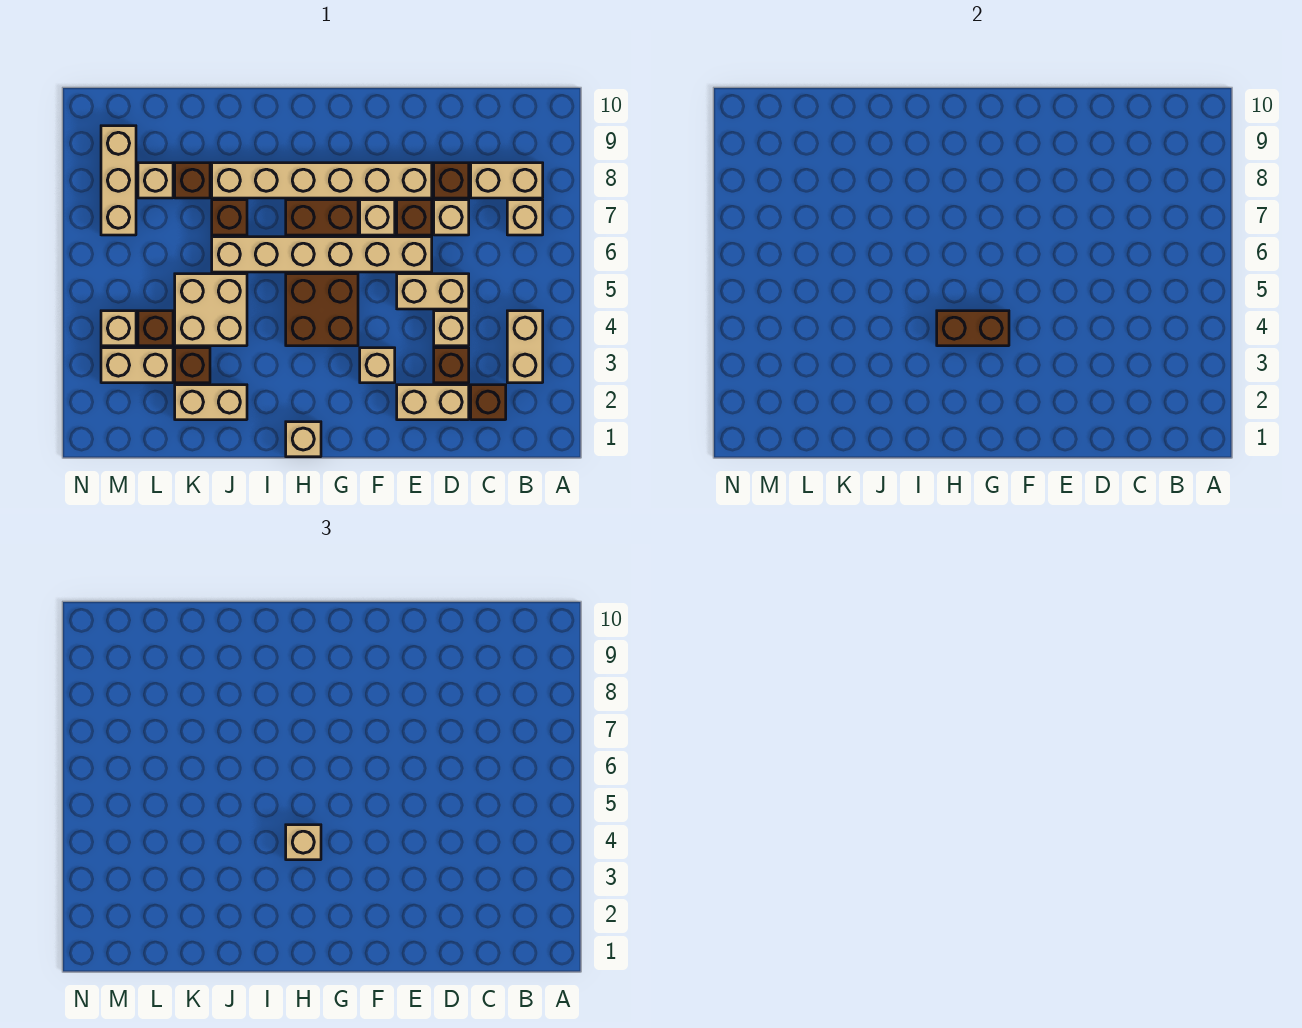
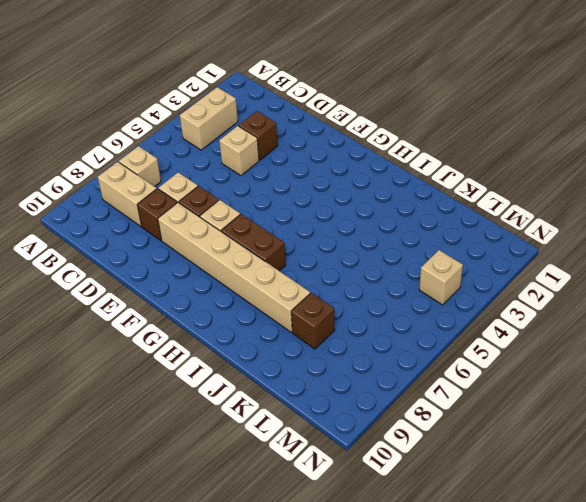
none -> brown brick C2 level 1
none -> tan brick D2:E2 level 1
none -> tan brick D5:E5 level 1
none -> tan brick E6:J6 level 1

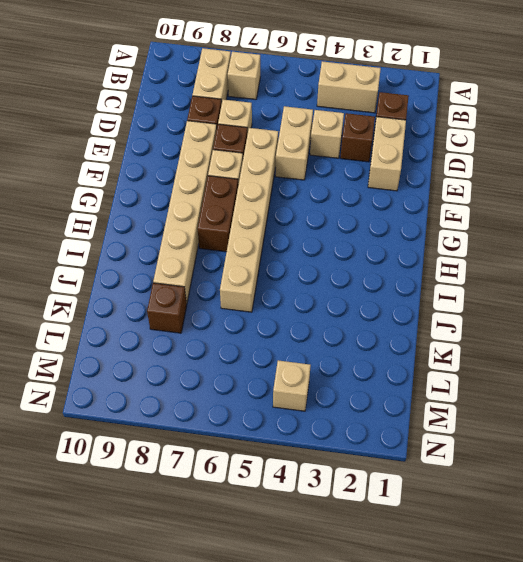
none -> tan brick F3 level 1
none -> brown brick G4:H5 level 1
none -> tan brick H1 level 1
none -> tan brick J2:K2 level 1

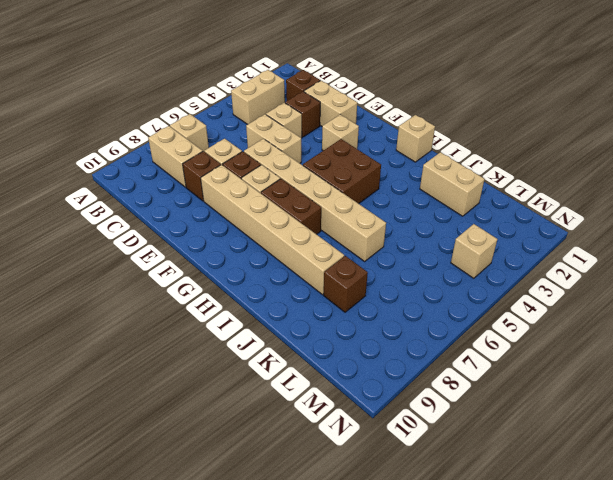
none -> tan brick J4:K5 level 1
none -> brown brick J7 level 1
none -> brown brick K3 level 1
none -> tan brick L3:M3 level 1

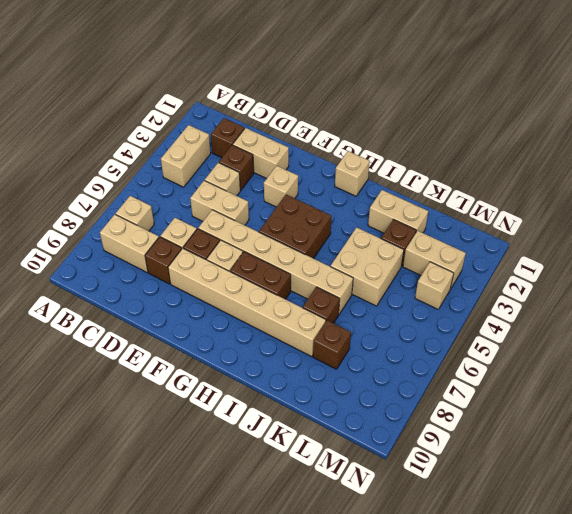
none -> brown brick L4 level 1
none -> tan brick L8 level 1
none -> tan brick M7:M9 level 1
none -> brown brick G4:H4 level 2

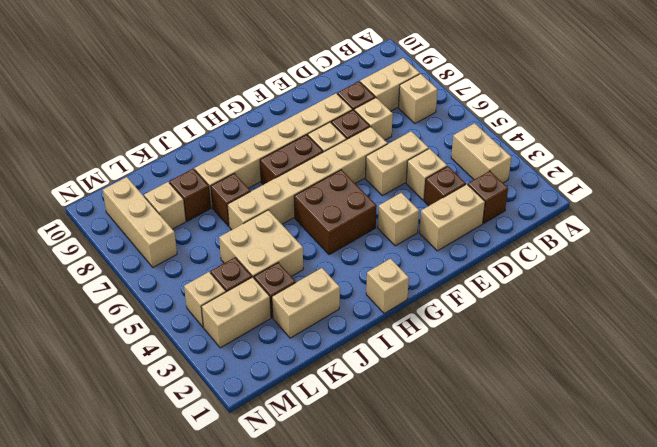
none -> brown brick G4:H4 level 2
none -> tan brick H4 level 3

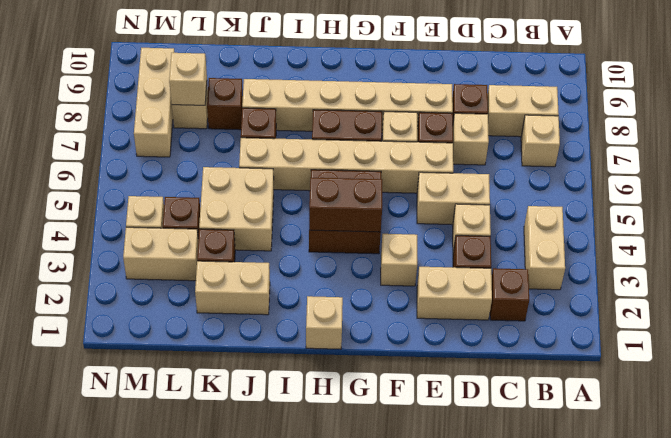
tan brick L8 level 2 -> tan brick H4 level 3

